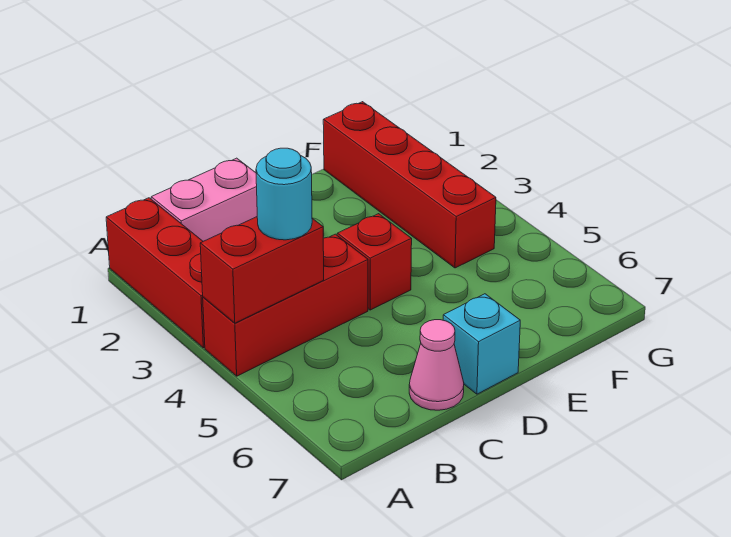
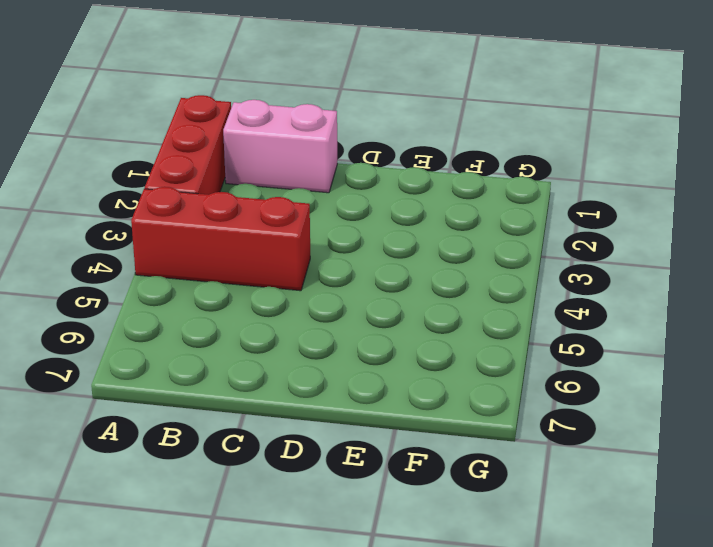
none -> pink cone C7 level 1
none -> red brick D4 level 1

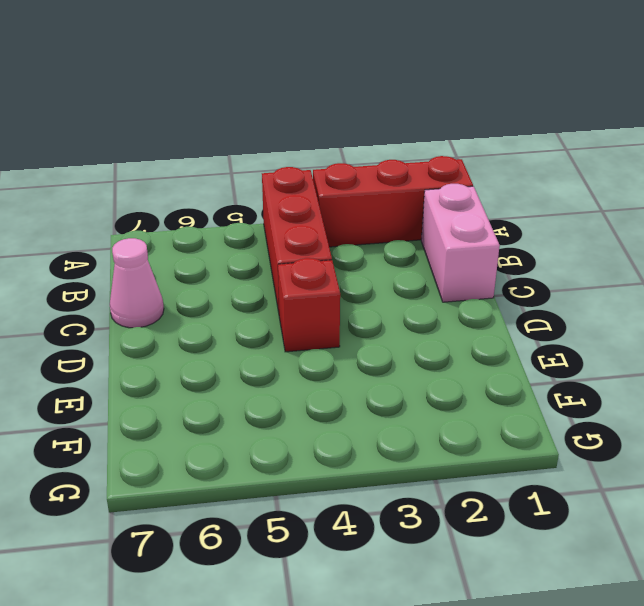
none -> cyan brick D7 level 1
none -> red brick F1:F4 level 1

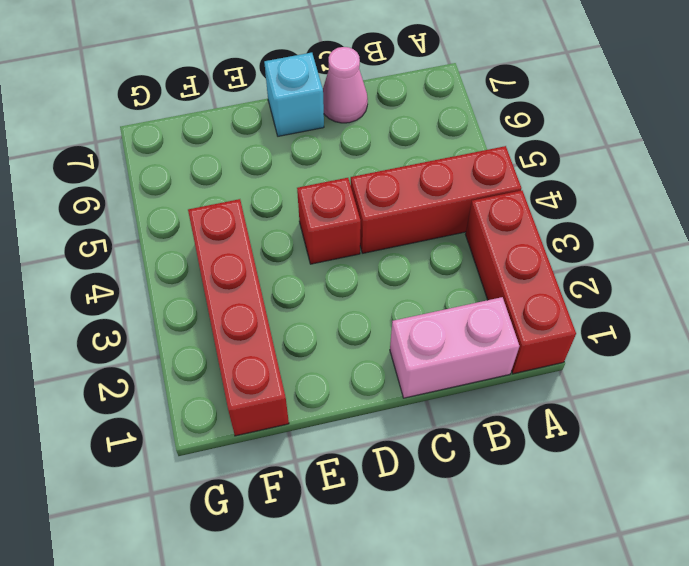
none -> red brick A4:B4 level 2
none -> cyan round brick B4 level 3

